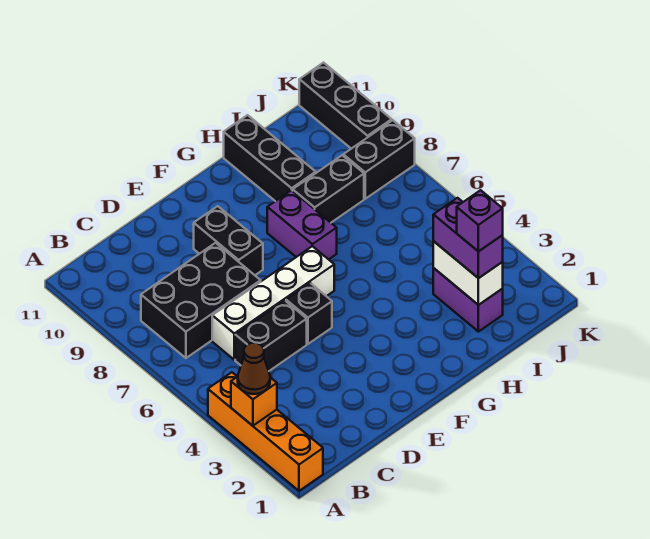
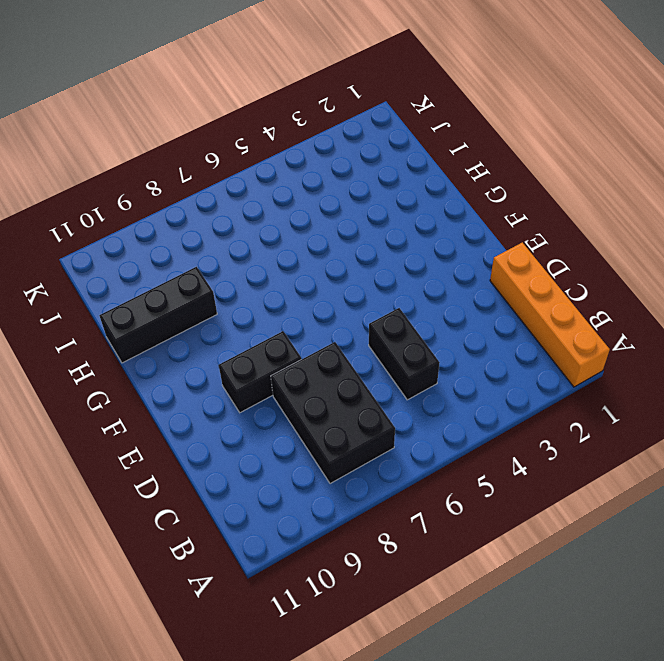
orange brick A1:D1 level 1 -> orange brick A1:A4 level 1
none -> white brick C6:F6 level 1
none -> black brick E5 level 1
none -> purple brick G7:G8 level 1

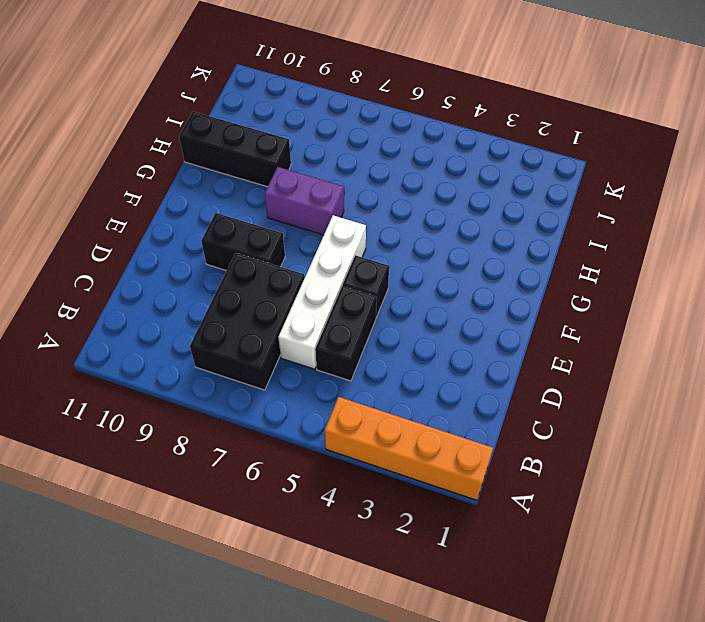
none -> black brick H8:I8 level 1
none -> purple brick I2:I3 level 1
none -> black brick J8:K8 level 1

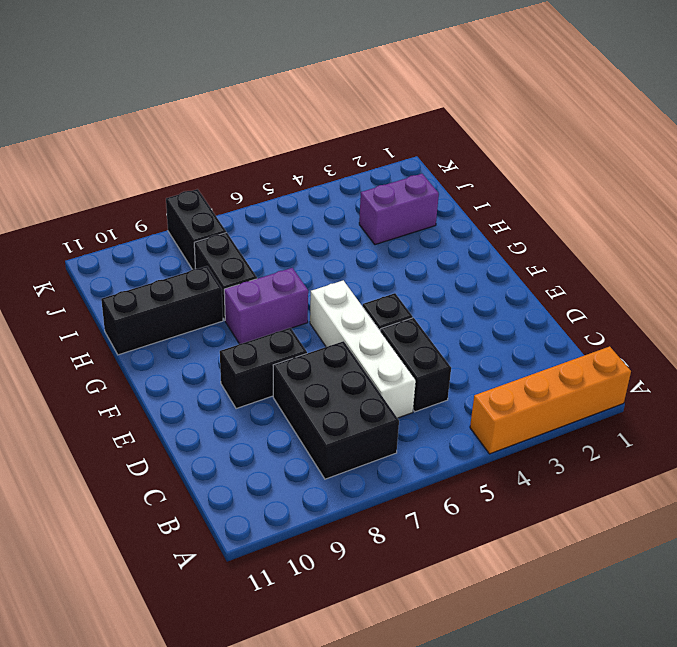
none -> black brick K9:K11 level 1
none -> orange brick A3 level 2
none -> white brick I2:I3 level 2

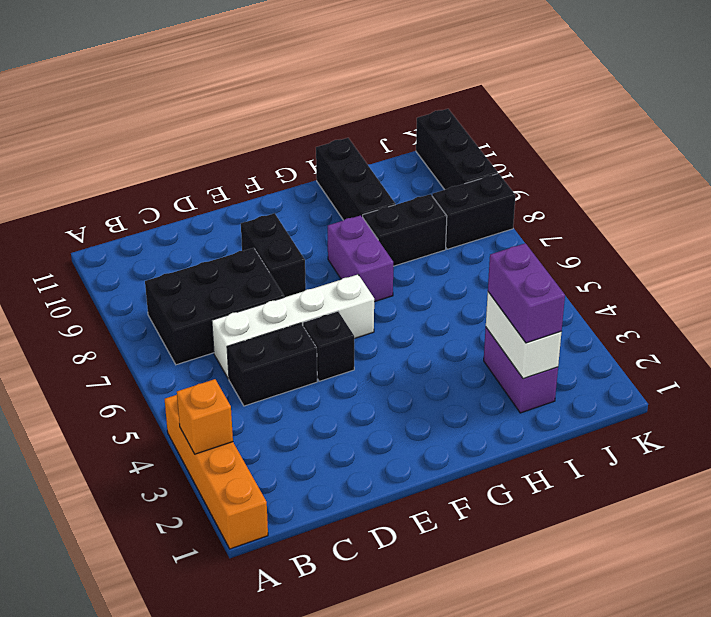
none -> brown cone A3 level 3
none -> purple brick I2 level 4

